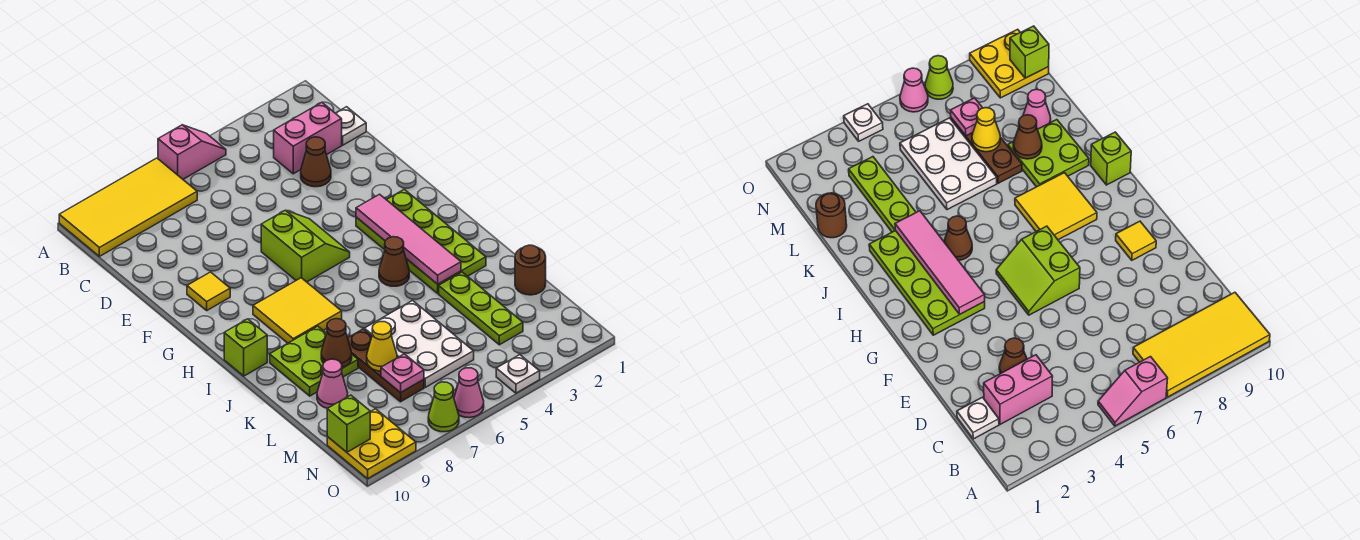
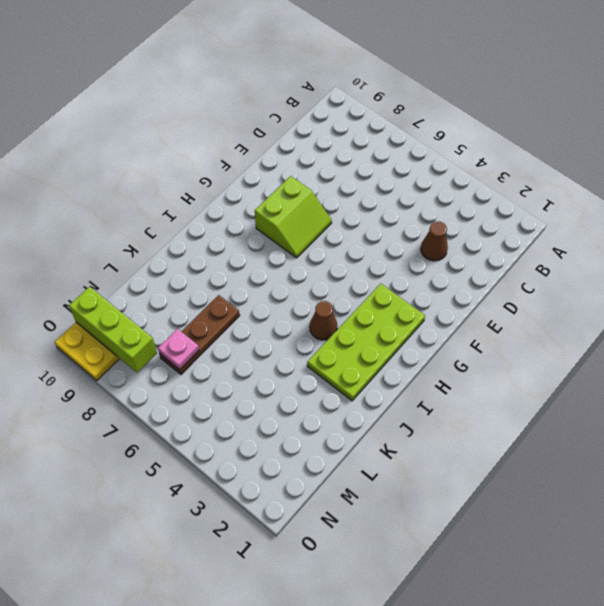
lime slope F7:G8 level 1 top 8 -> lime slope F5:G6 level 1 top 6
lime brick N8:N10 level 2 -> lime brick N10 level 2
none -> pink slope A5:A6 level 1 top 6
none -> yellow tile A7:B10 level 1
none -> white plate C1 level 1

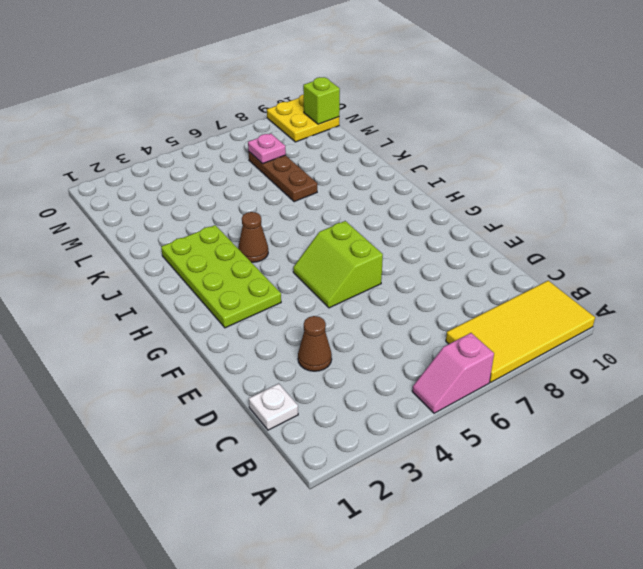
none -> pink brick C2:C3 level 1
none -> yellow tile F9 level 1
none -> yellow tile H7:I8 level 1

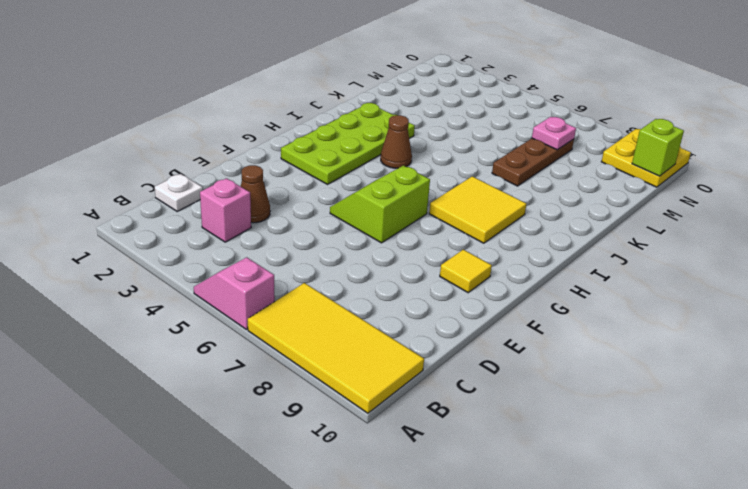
pink brick C3 level 1 -> pink brick C2:C3 level 1
none -> lime brick I10 level 1
none -> lime plate J8:K9 level 1
none -> lime plate K3:M3 level 1

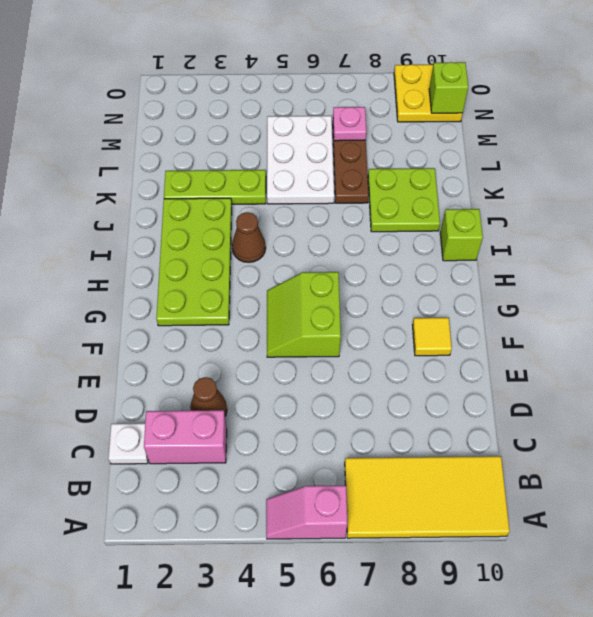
lime plate K2:K4 level 1 -> lime plate K3:M3 level 1
none -> yellow tile H7:I8 level 1
none -> brown round brick L1 level 1
none -> pink cone L9 level 1

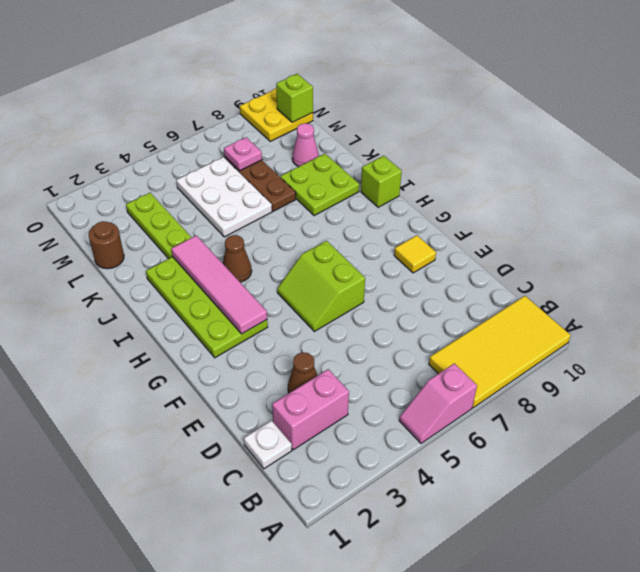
none -> yellow tile H7:I8 level 1
none -> white plate O4 level 1
none -> pink cone O6 level 1

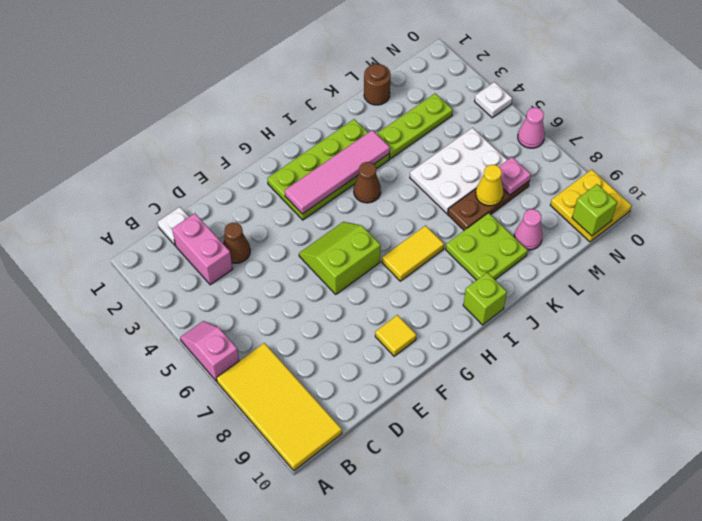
yellow tile H7:I7 level 1 -> yellow tile H7:I8 level 1
none -> lime cone O7 level 1
none -> brown cone K8 level 2

